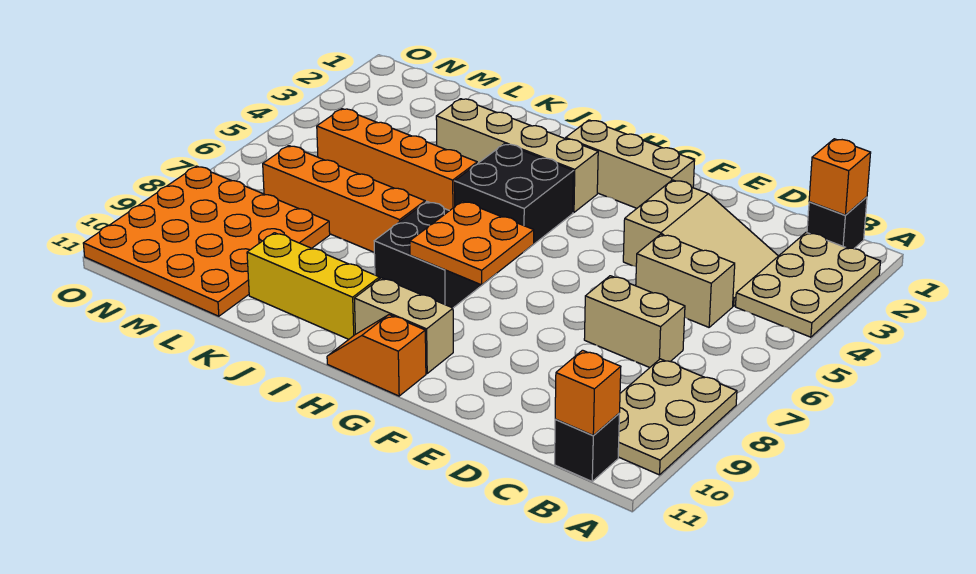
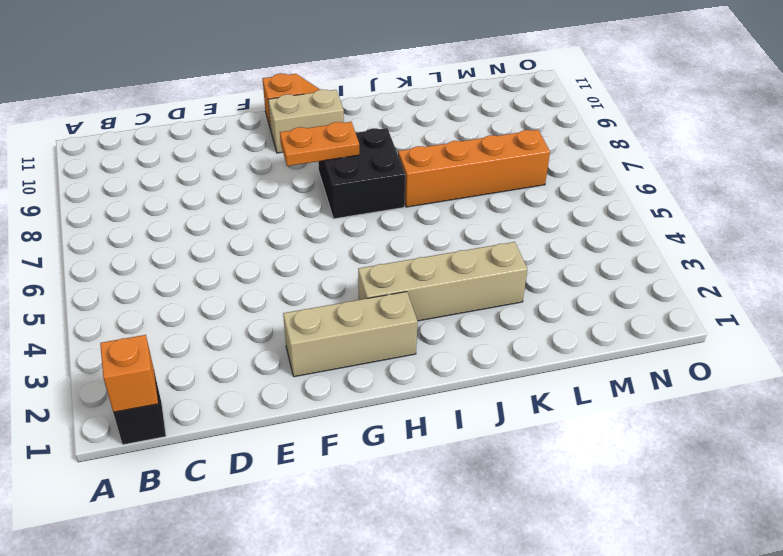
orange plate G8:H8 level 2 -> orange plate G7:H8 level 2
none -> tan plate A2:B4 level 1
none -> tan plate A8:B10 level 1
none -> black brick B11 level 1

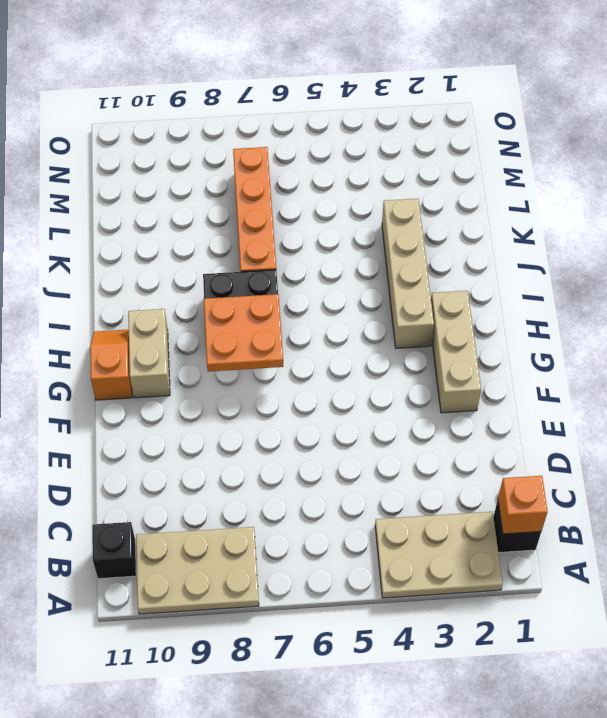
none -> tan slope C3:E4 level 1 top E
none -> tan brick C5:D5 level 1
none -> tan brick C7:D7 level 1

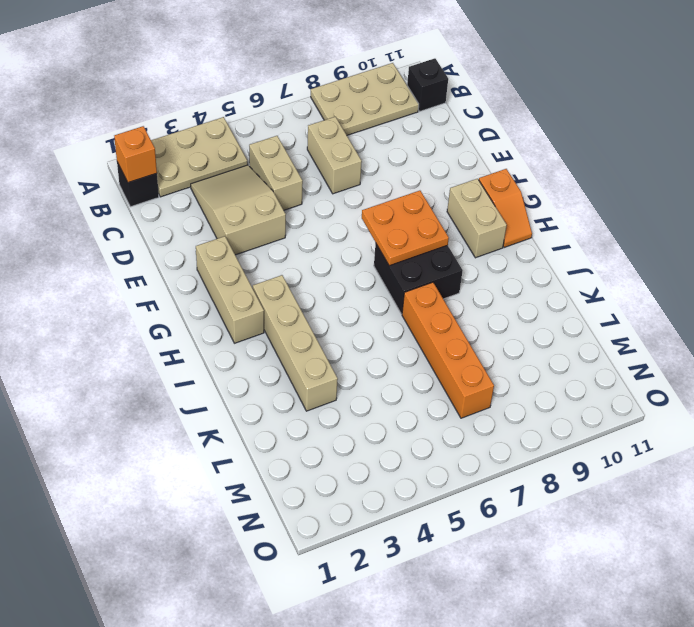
none -> black brick H4:I5 level 1
none -> yellow brick I10:K10 level 1
none -> orange brick J5:M5 level 1

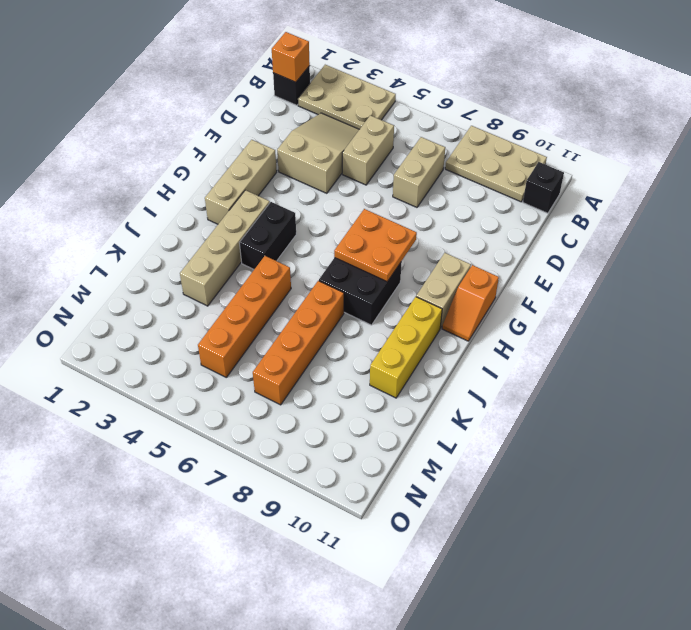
black brick H4:I4 level 1 -> black brick H4:I5 level 1
none -> orange plate L8:O11 level 1
none -> orange brick B11 level 2

